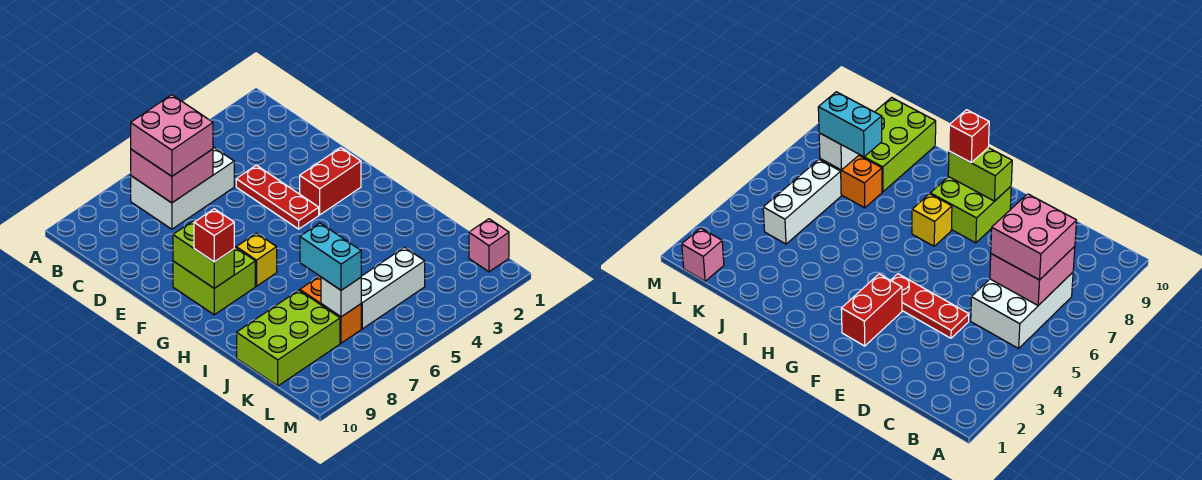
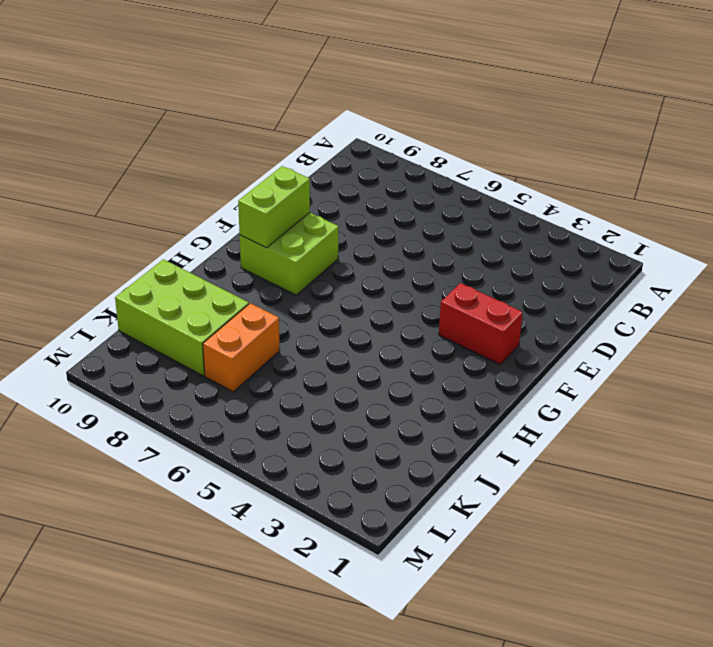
none -> white brick B5:C7 level 1
none -> red plate D4:F4 level 1
none -> yellow brick G7 level 1

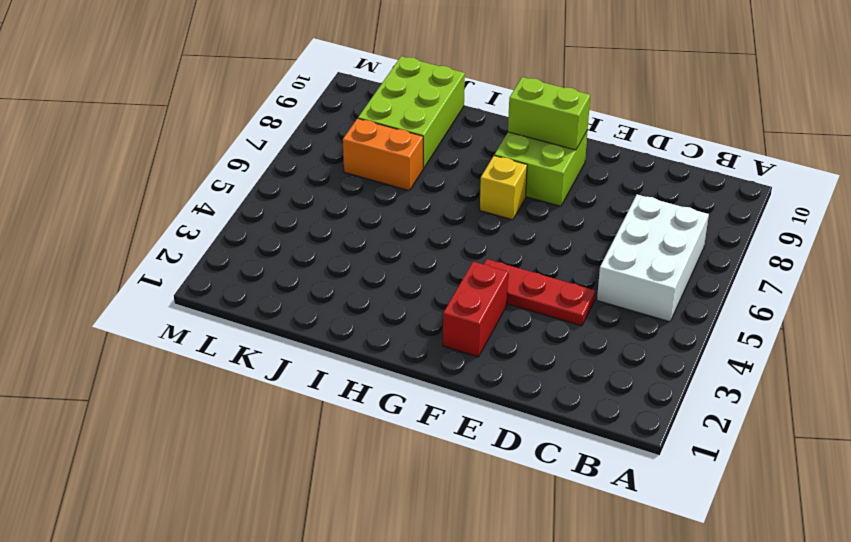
none -> white brick K4:K6 level 1
none -> pink brick L1 level 1
none -> pink brick B6:C7 level 2

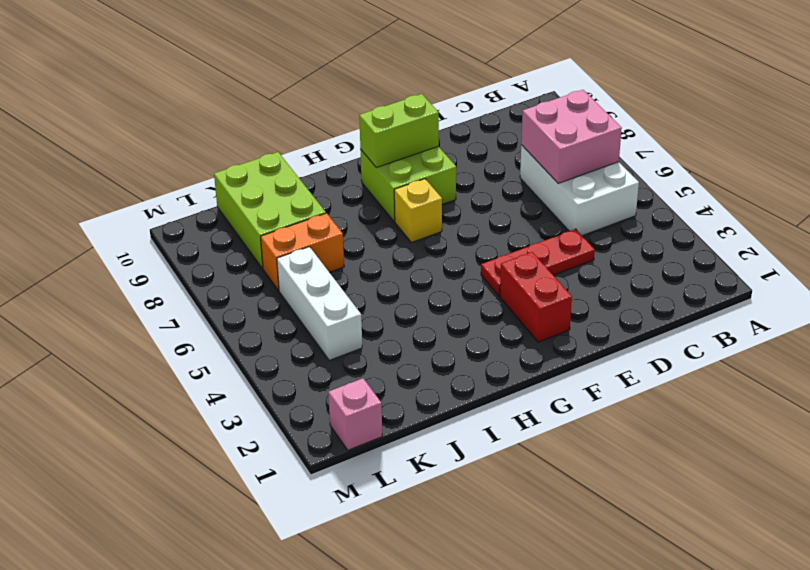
none -> white brick K7 level 2
none -> pink brick B6:C7 level 3
none -> red brick G9 level 3

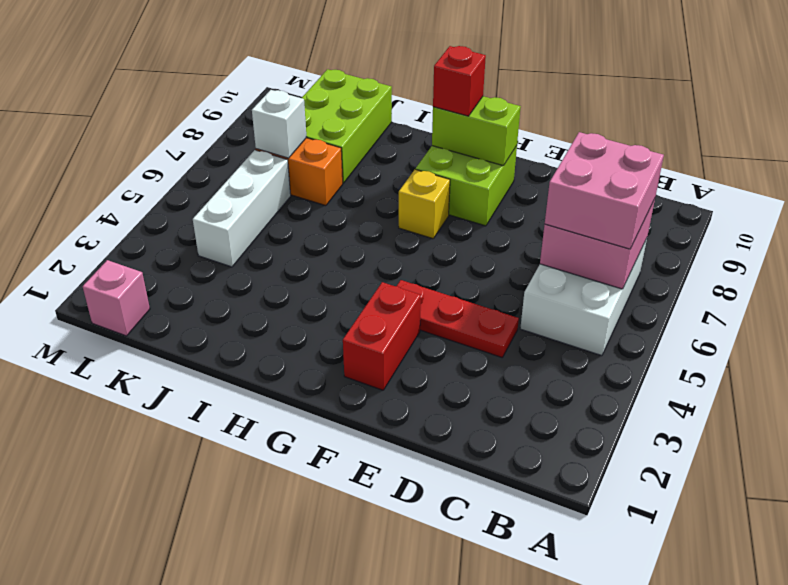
none -> cyan brick J7:K7 level 3

